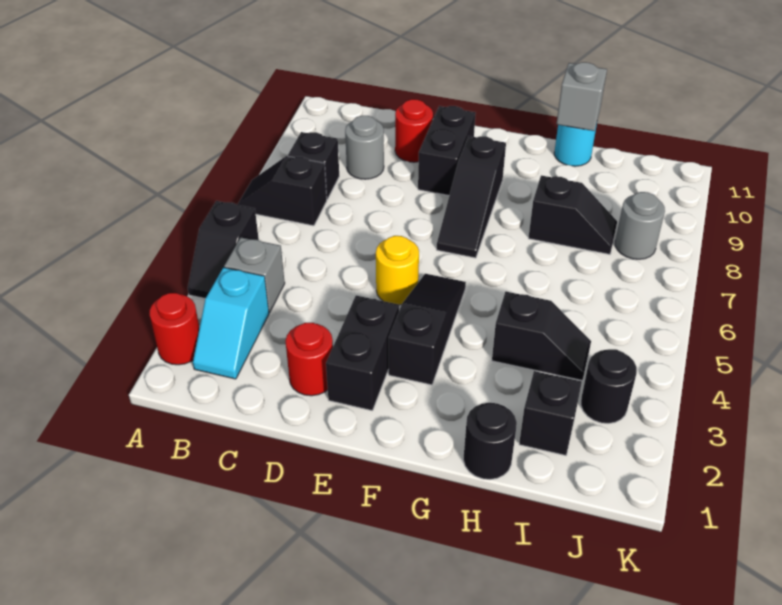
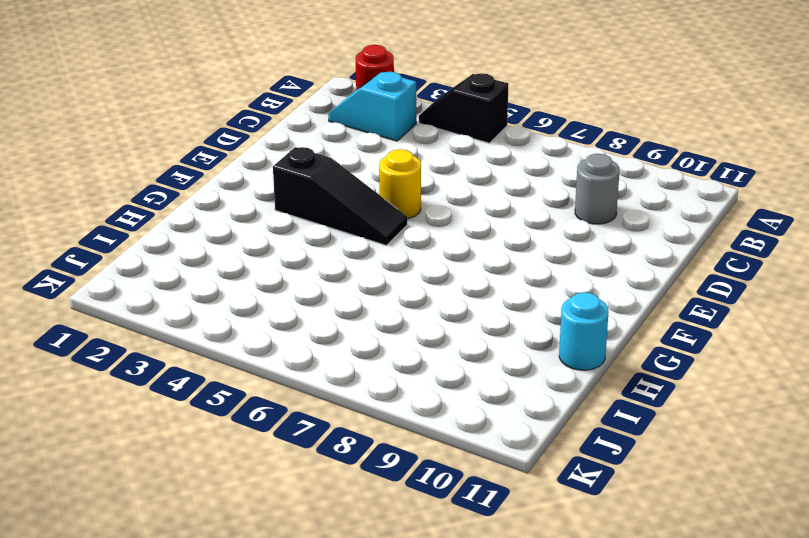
none -> black slope A7:B7 level 1 top B
none -> grey brick B4 level 1
none -> black brick B8 level 1

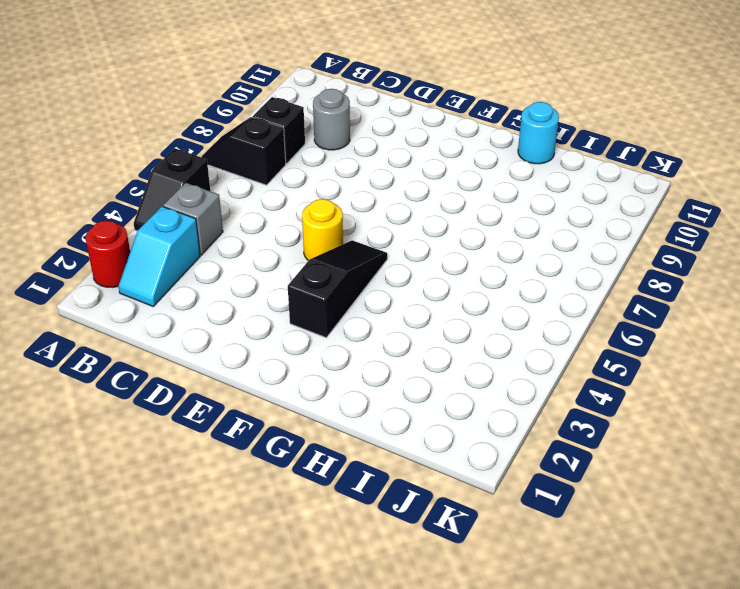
none -> red round brick D2 level 1
none -> red round brick D10 level 1
none -> black brick E2:E3 level 1

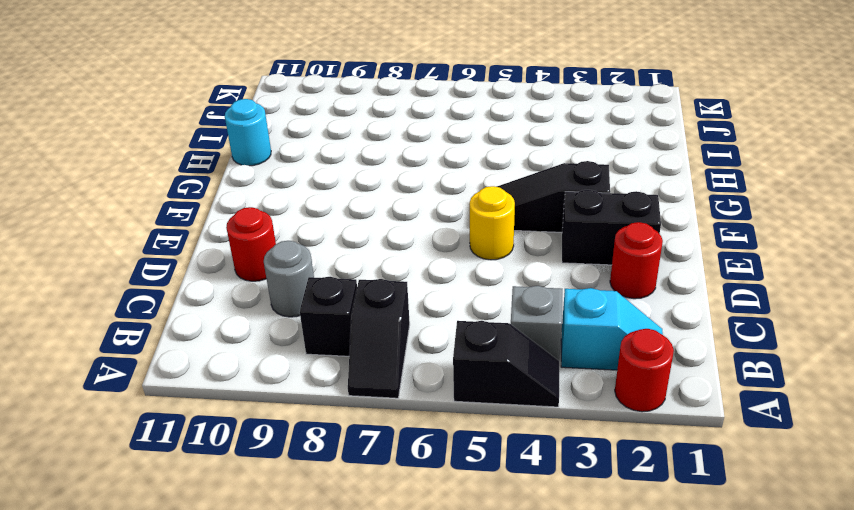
none -> black brick E9:E10 level 1
none -> black slope F7:F9 level 1 top 9
none -> black round brick H1 level 1

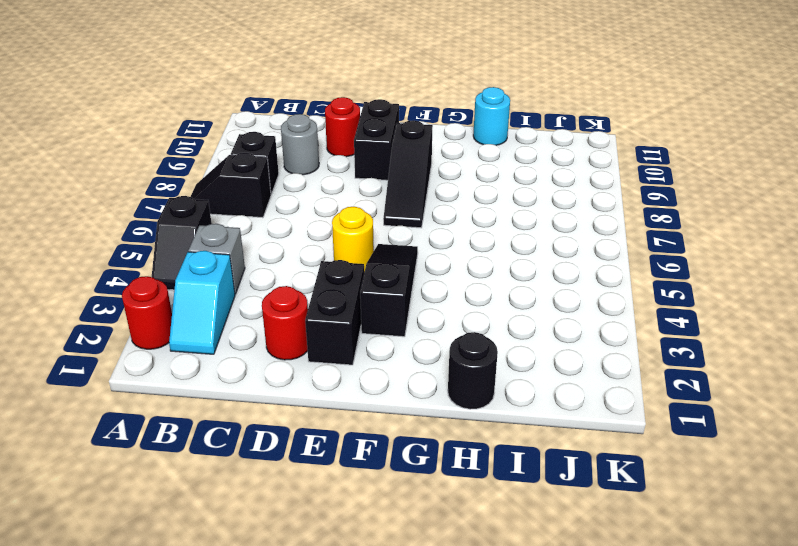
none -> black slope H4:I4 level 1 top H
none -> black slope H8:I8 level 1 top H
none -> black brick I2 level 1

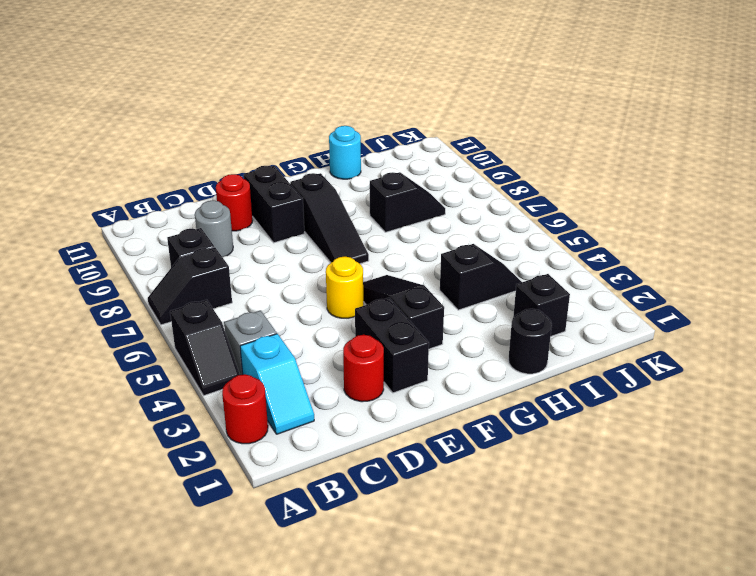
none -> black round brick J3 level 1
none -> grey round brick J8 level 1
none -> grey brick H11 level 2

